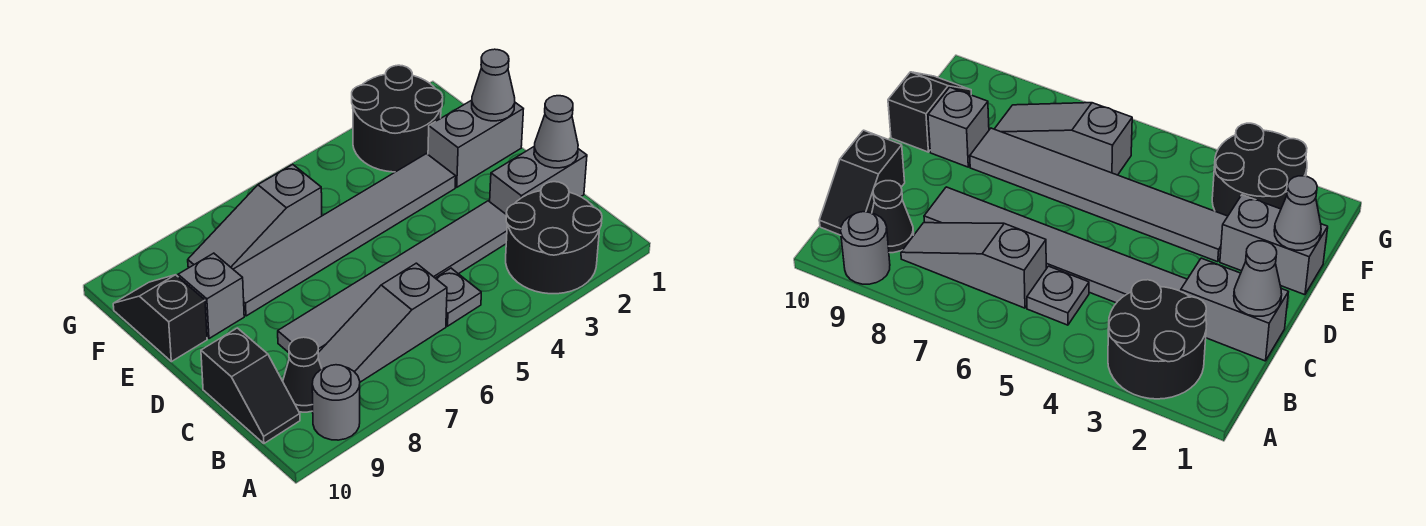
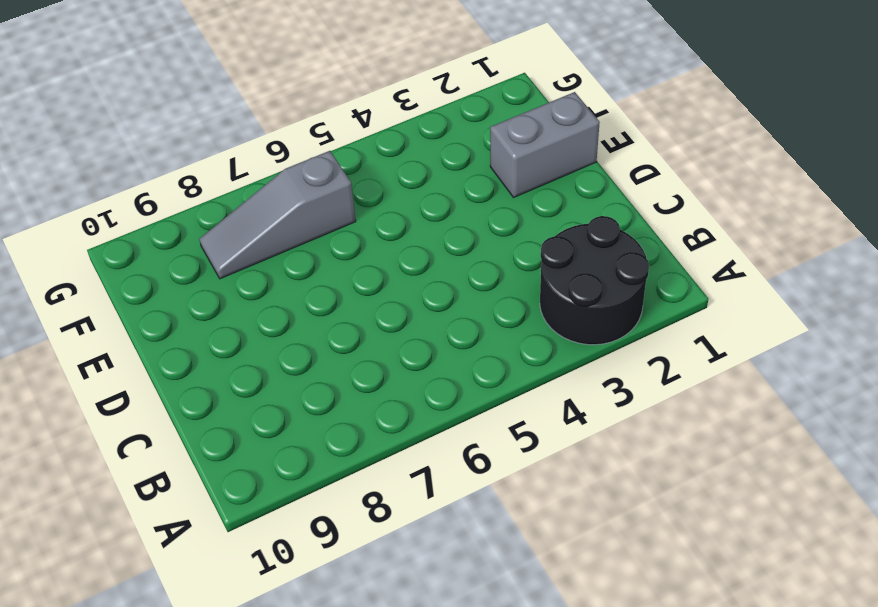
none -> grey round brick A9 level 1
none -> grey plate B5 level 1
none -> grey slope B6:B8 level 1 top 6

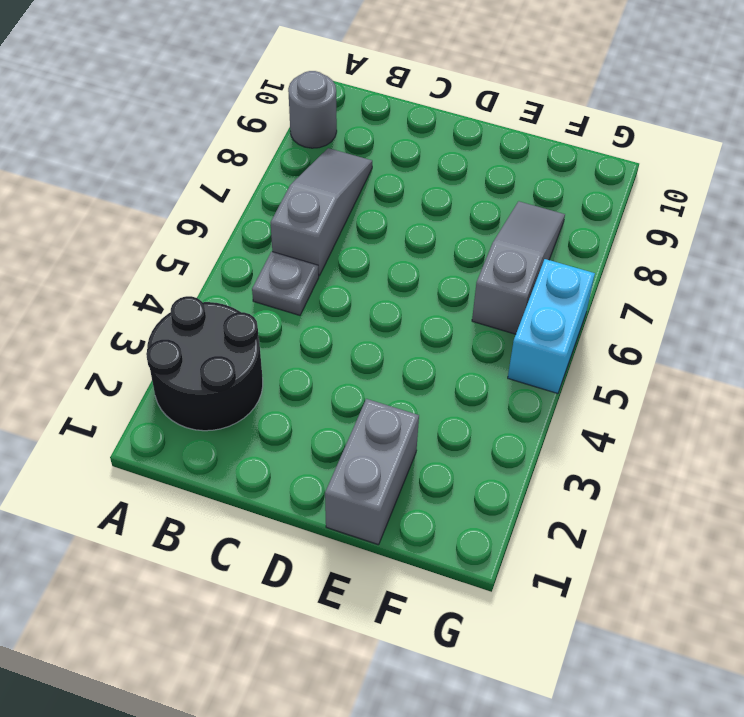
cyan brick G5:G6 level 1 -> none
none -> black cone B9 level 1
none -> black slope B10:C10 level 1 top C
none -> grey brick C1:C2 level 1

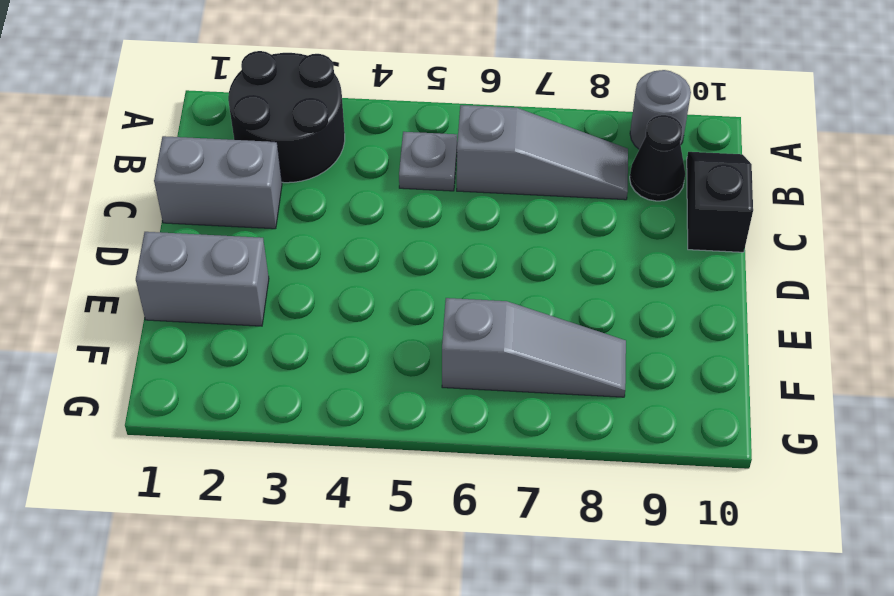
none -> grey tile C3:C8 level 1
none -> grey tile E3:E8 level 1
none -> grey brick E9 level 1

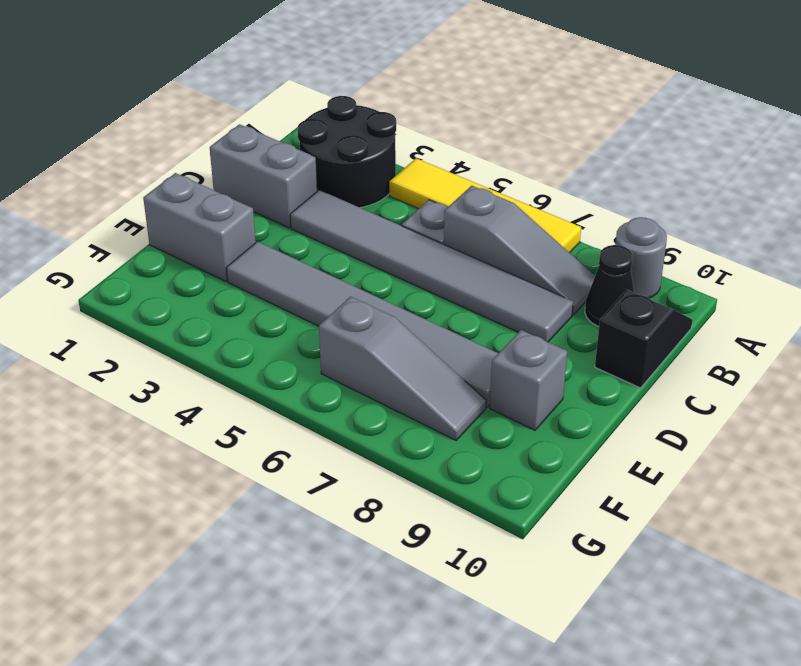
yellow tile A4:A7 level 1 -> none
none -> black slope E10:F10 level 1 top E
none -> black round brick F2:G3 level 1
none -> grey cone C1 level 2

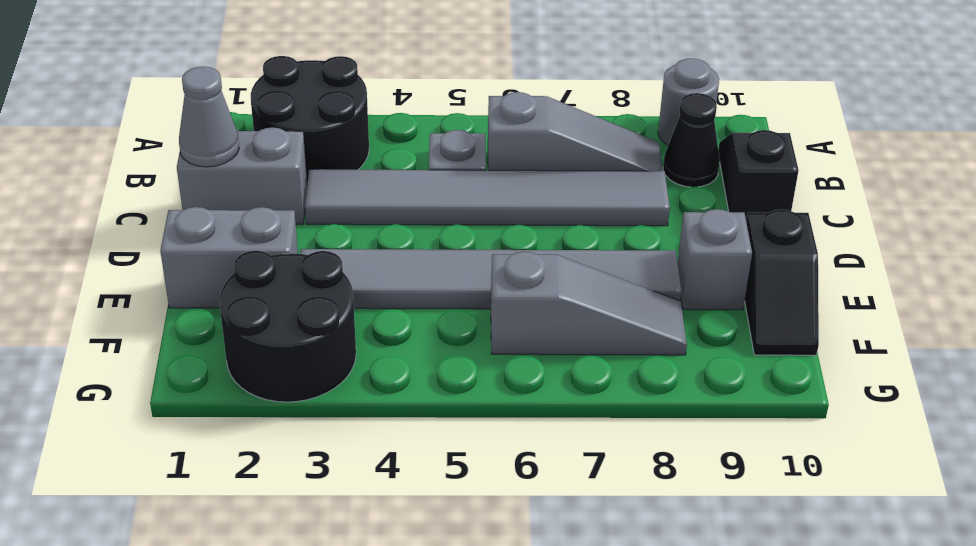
none -> grey cone E1 level 2

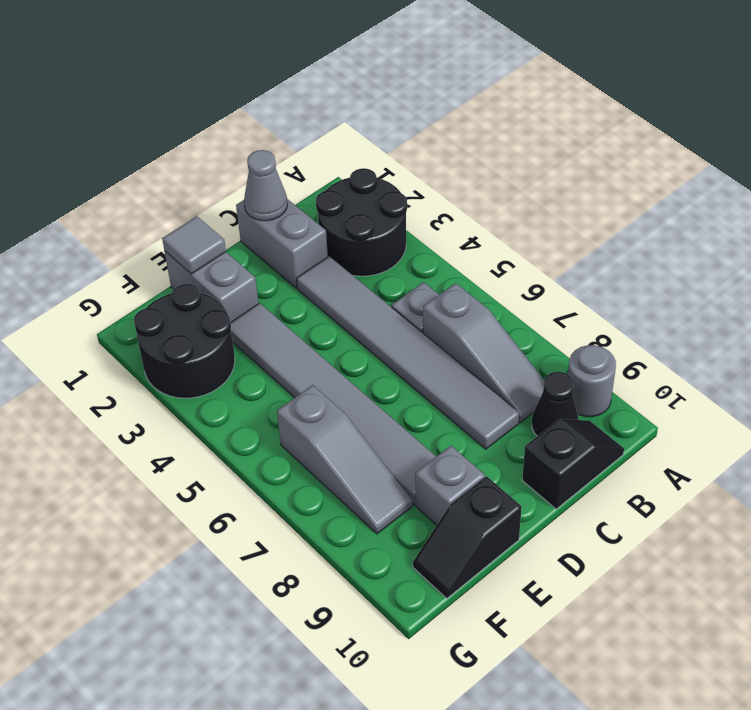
grey tile E1 level 2 -> grey cone E1 level 2

